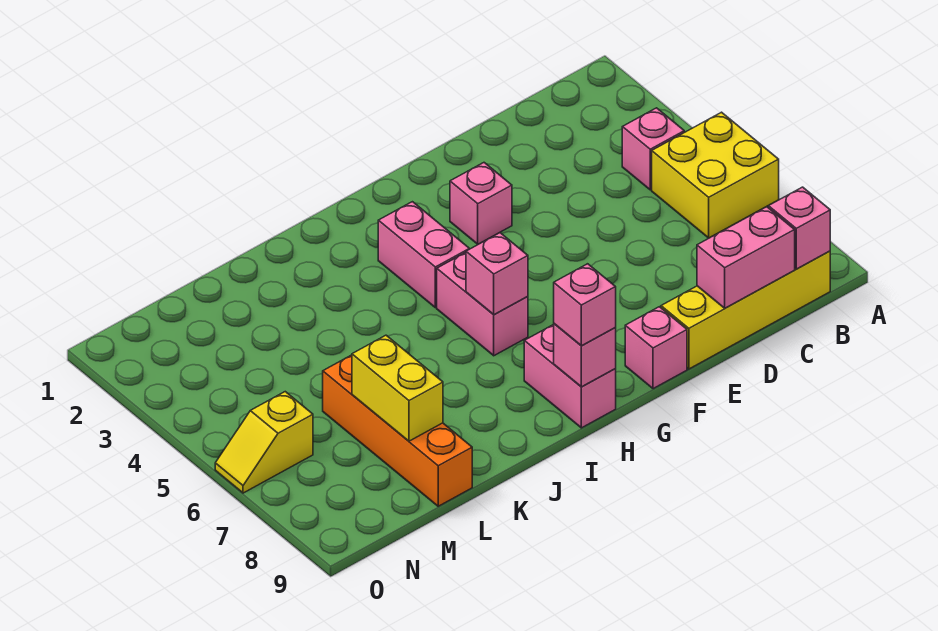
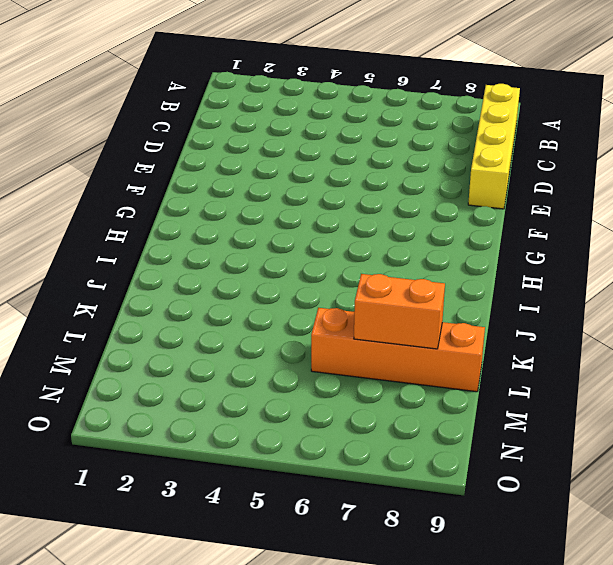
orange brick L7:L8 level 2 -> yellow brick L7:L8 level 2
none -> yellow brick A5:B6 level 1
none -> pink brick B4 level 1
none -> pink brick F3 level 1

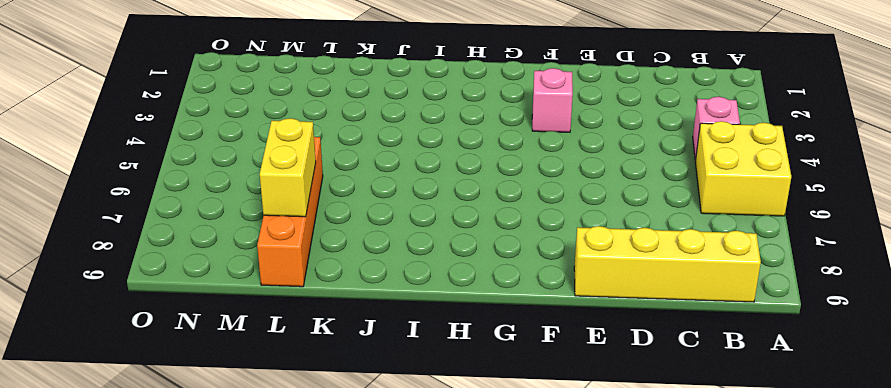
none -> pink brick F9 level 1
none -> pink brick H3:H4 level 1
none -> pink brick H5:H6 level 1

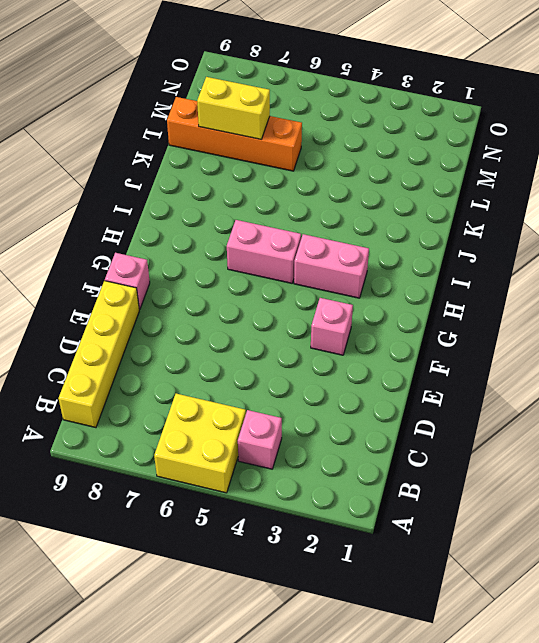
none -> pink brick H8:H9 level 1
none -> yellow slope N6:O6 level 1 top N
none -> pink brick B9 level 2

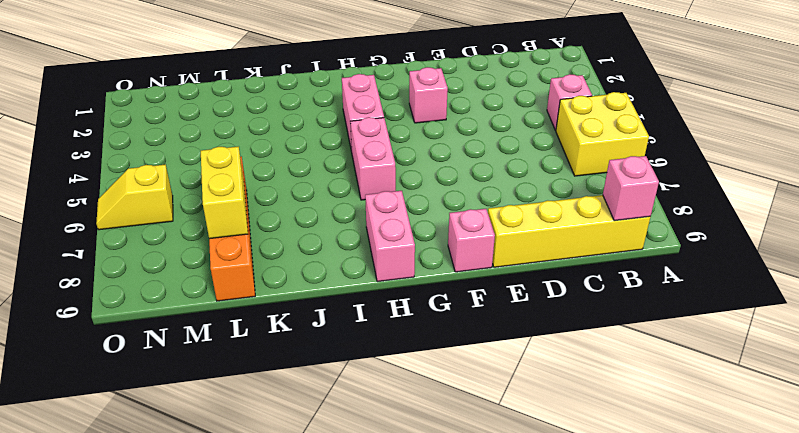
none -> pink brick C9:D9 level 2
none -> pink brick H6 level 2
none -> pink brick H9 level 2

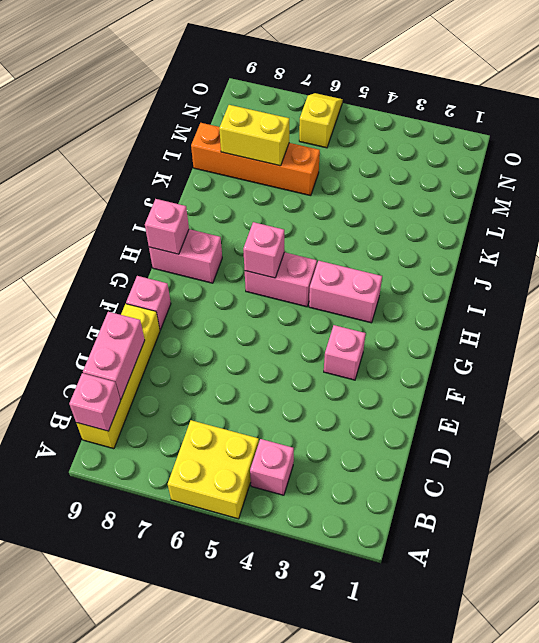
none -> pink brick H9 level 3

